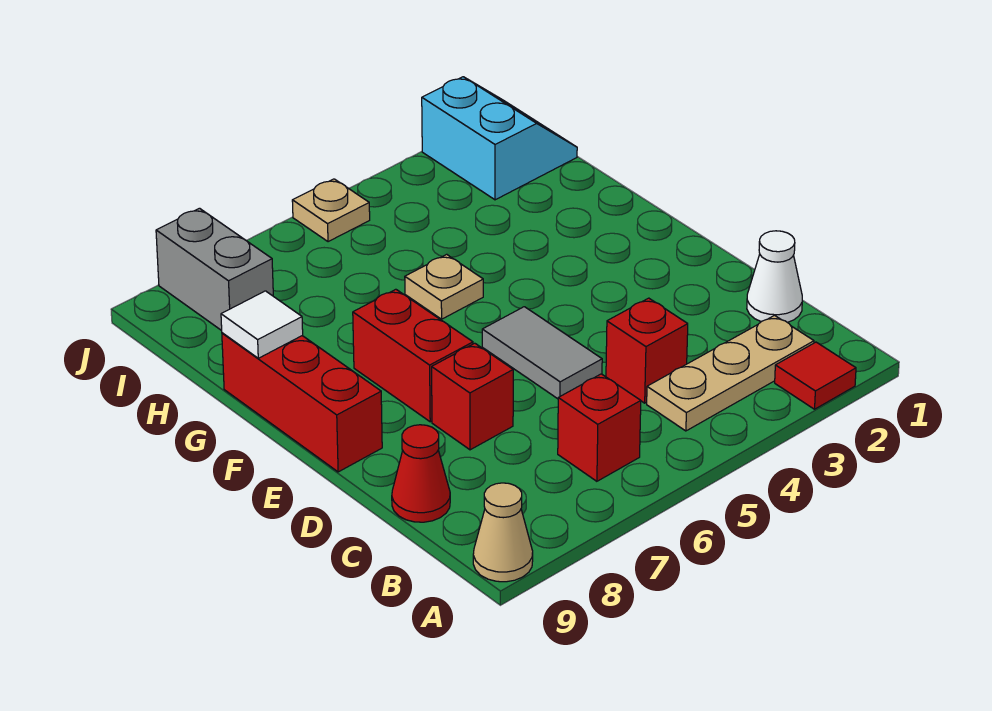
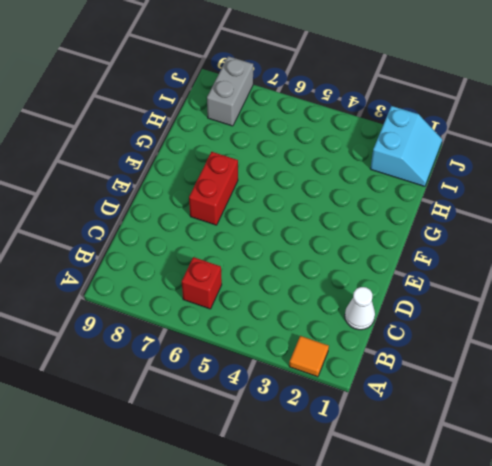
orange tile A2 level 1 -> red tile A2 level 1
none -> tan cone A9 level 1
none -> tan plate B2:B4 level 1
none -> red brick C4 level 1

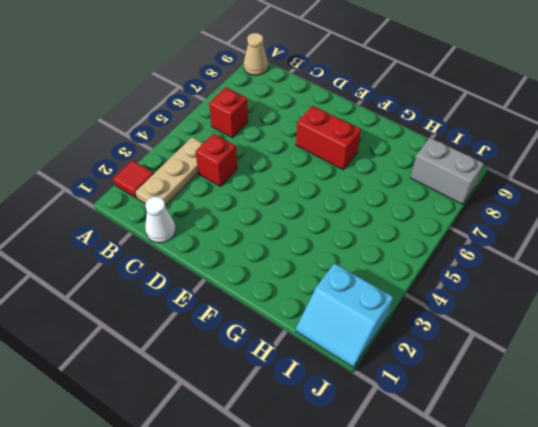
none -> red cone C9 level 1
none -> grey tile D5:E5 level 1
none -> red brick D7 level 1

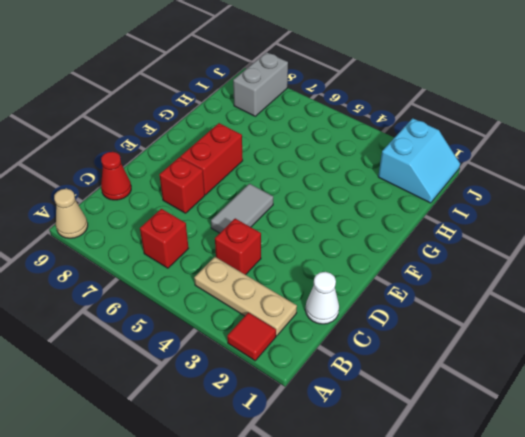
none -> red brick E9:G9 level 1
none -> tan plate G5 level 1
none -> tan plate J5 level 1

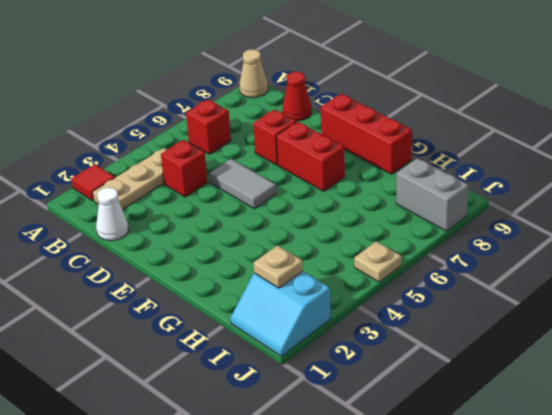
tan plate I2 level 2 -> tan plate G5 level 1
none -> white tile G9 level 2

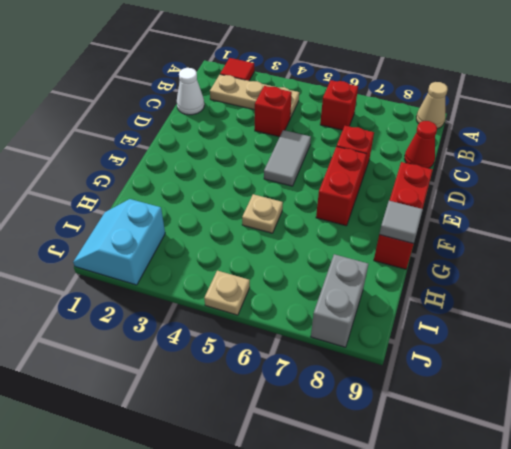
grey tile G9 level 2 -> white tile G9 level 2

